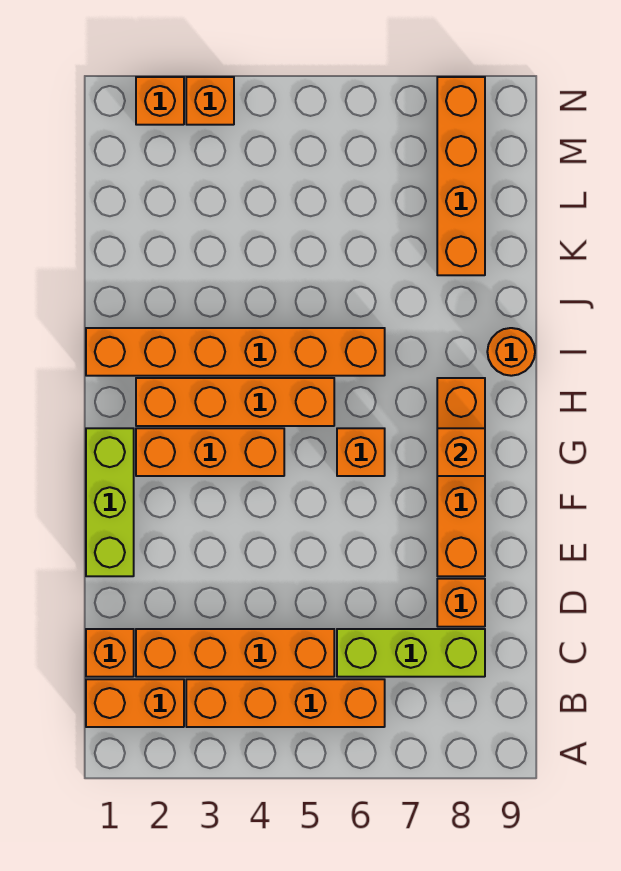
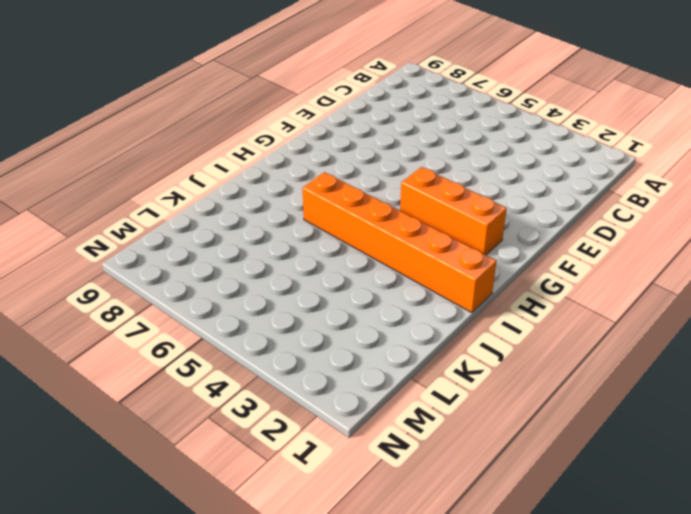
none -> orange brick B1:B2 level 1
none -> orange brick B3:B6 level 1
none -> orange brick C1 level 1

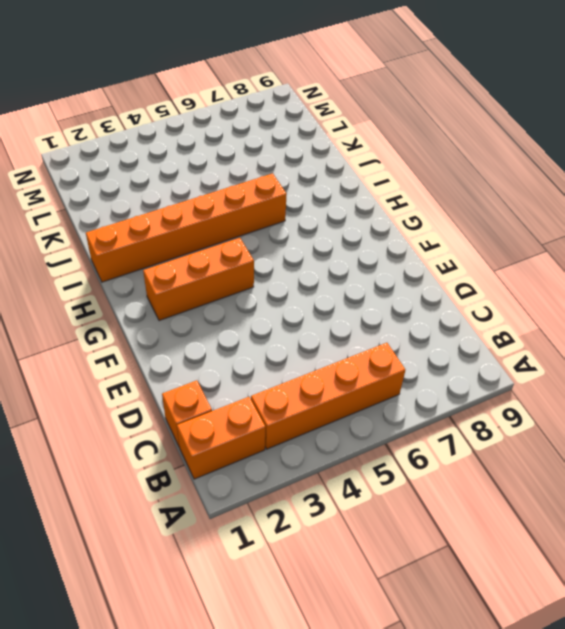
none -> orange brick C2:C5 level 1
none -> lime brick C6:C8 level 1
none -> orange brick D8 level 1

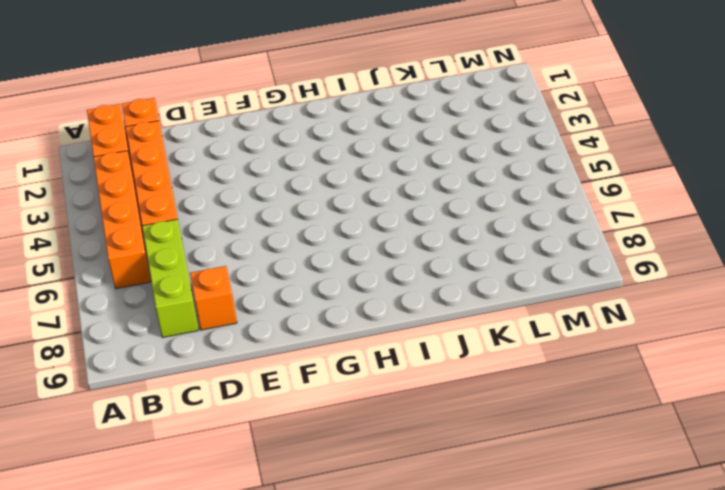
none -> lime brick E1:G1 level 1
none -> orange brick E8:H8 level 1
none -> orange brick G2:G4 level 1

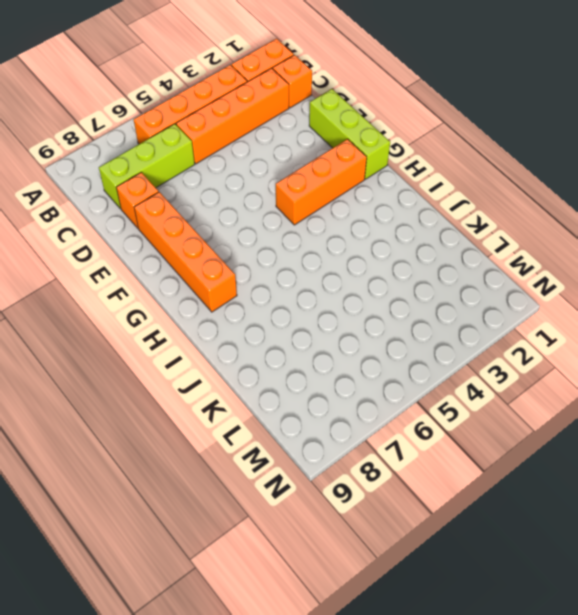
none -> orange brick G6 level 1
none -> orange brick H2:H5 level 1
none -> orange brick I1:I6 level 1

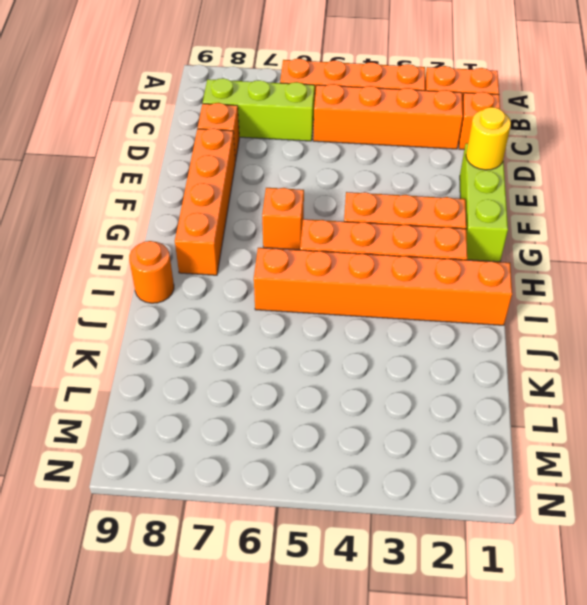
yellow round brick E1 level 2 -> none
none -> orange brick K8:N8 level 1
none -> orange brick N2 level 1
none -> orange brick N3 level 1

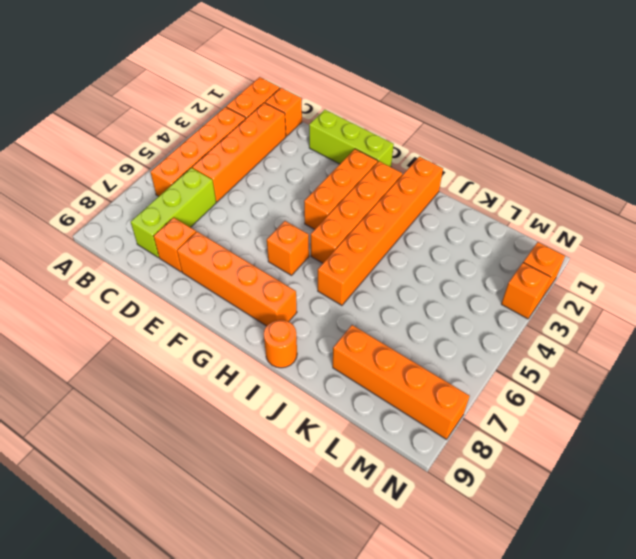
none -> orange brick G8 level 2

